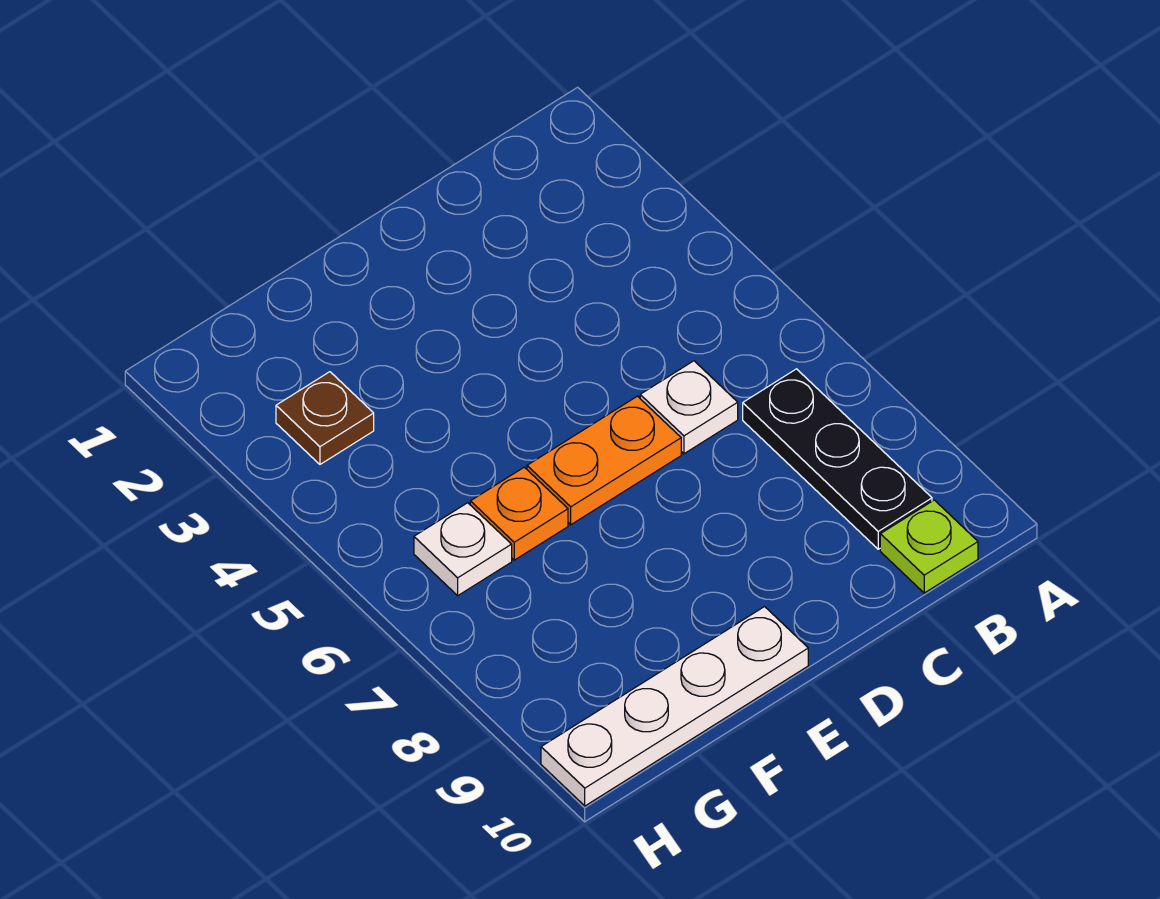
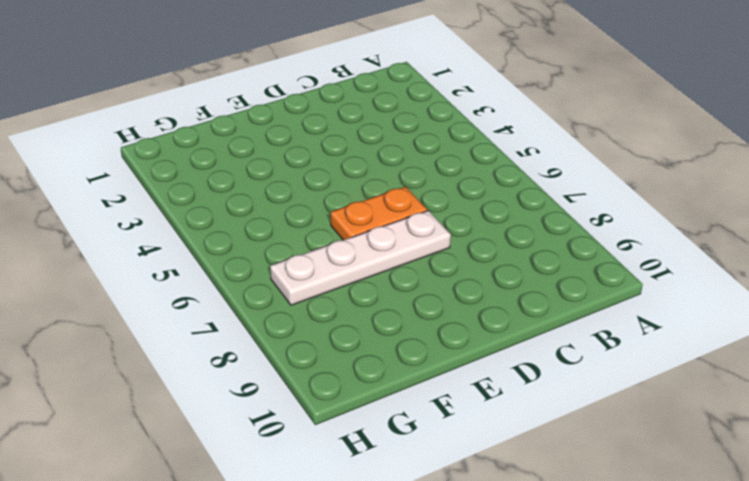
white plate D7:G7 level 1 -> white plate E10:H10 level 1
none -> black plate B7:B9 level 1
none -> lime plate B10 level 1

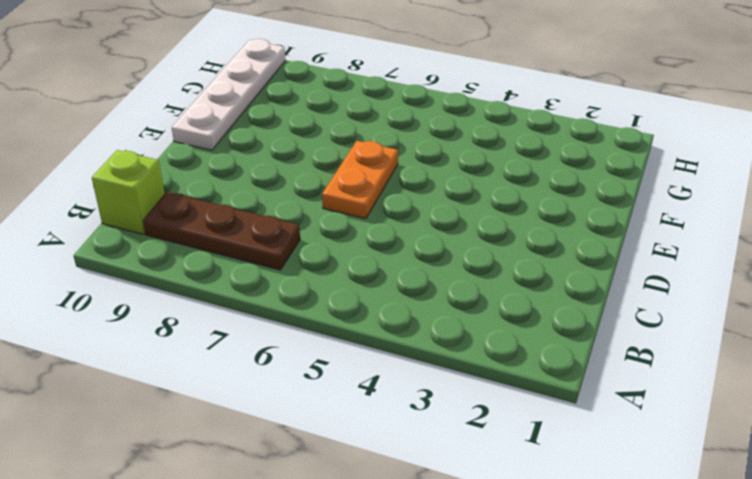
brown plate B7:B9 level 1 -> black plate B7:B9 level 1
lime brick B10 level 1 -> lime plate B10 level 1
none -> white plate C6 level 1
none -> orange plate F6 level 1

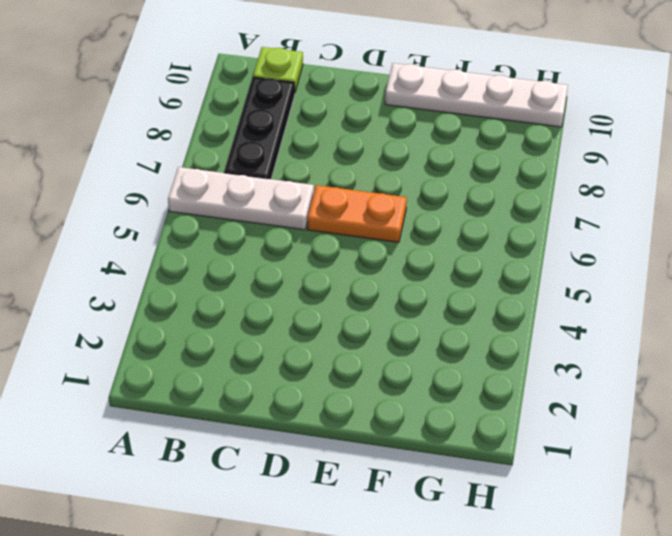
white plate A6:C6 level 1 -> white plate C6 level 1
none -> orange plate F6 level 1
none -> brown plate G3 level 1

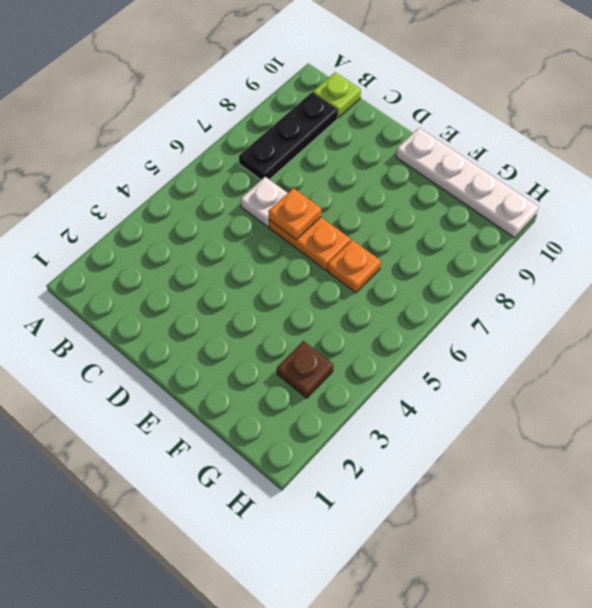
orange plate D6 level 2 -> none
none -> white plate G6 level 1

